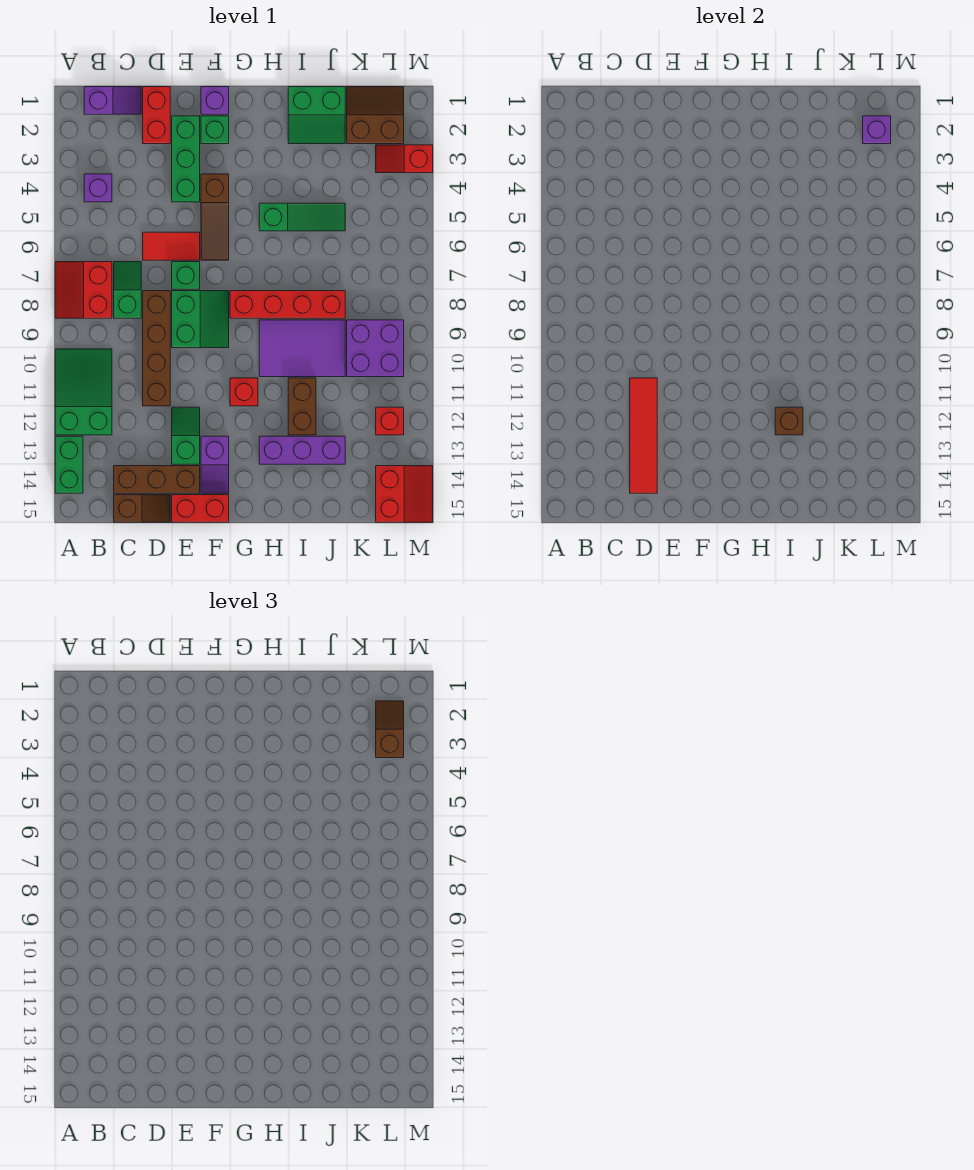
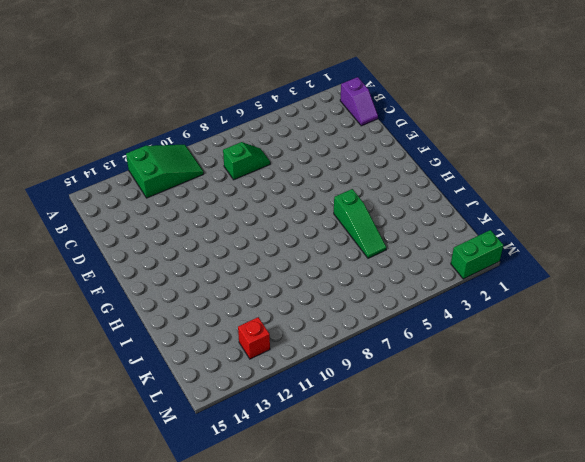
green brick M1:M2 level 1 -> green brick A13:A14 level 1
none -> red slope A7:B8 level 1 top B
none -> purple brick B4 level 1
none -> brown brick C14:E14 level 1
none -> brown slope C15:D15 level 1 top C

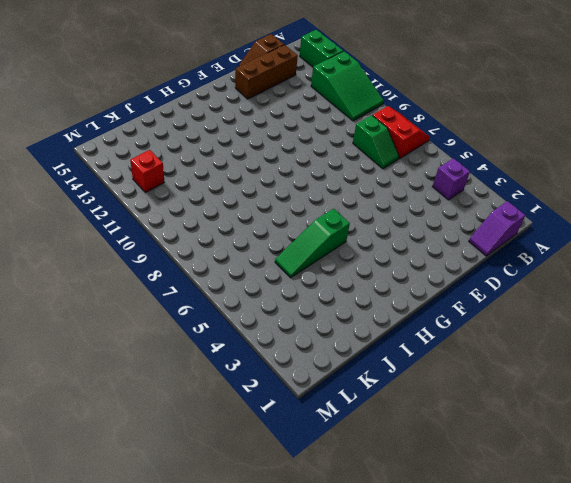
none -> red brick D1:D2 level 1
none -> red tile D6:E6 level 1
none -> brown brick D8:D11 level 1
none -> green brick E2:E4 level 1

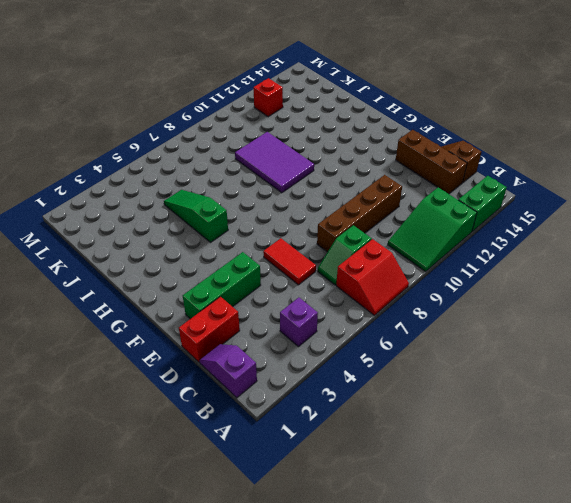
none -> green brick E7 level 1
none -> green slope E8:F9 level 1 top E
none -> green slope E12:E13 level 1 top 13
none -> red brick E15:F15 level 1

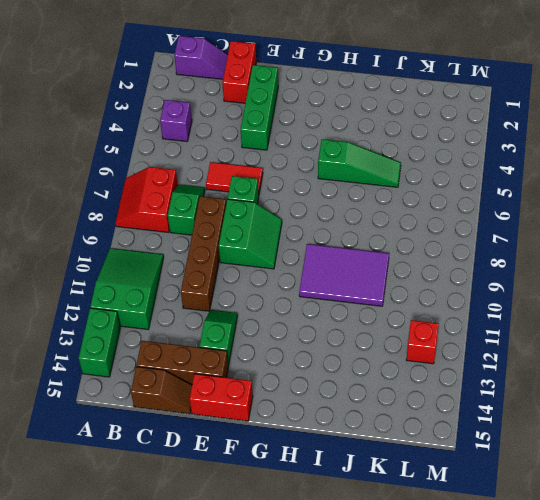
none -> purple brick F1 level 1
none -> green brick F2 level 1
none -> brown slope F4:F6 level 1 top 4
none -> purple slope F13:F14 level 1 top 13

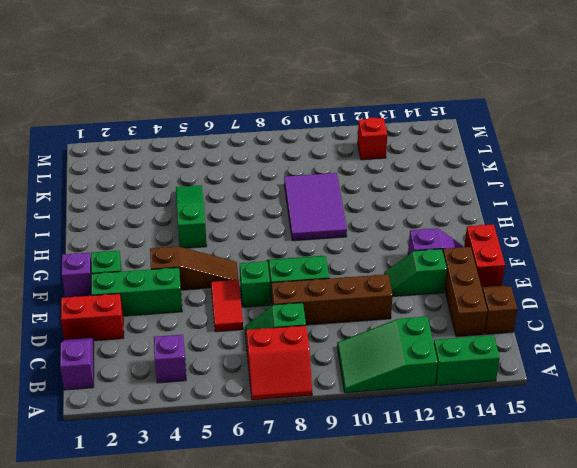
none -> red brick G8:J8 level 1
none -> red brick G11 level 1
none -> purple brick H13:J13 level 1
none -> green slope I1:J2 level 1 top 1

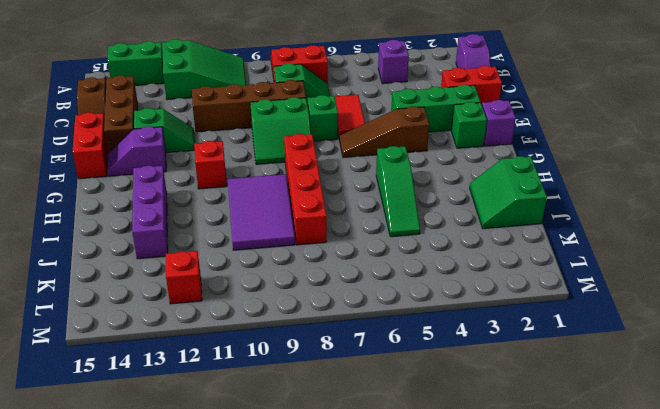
none -> brown brick I11:I12 level 1
none -> brown slope K1:L2 level 1 top 2
none -> purple brick K9:L10 level 1
none -> red slope L3:M3 level 1 top M

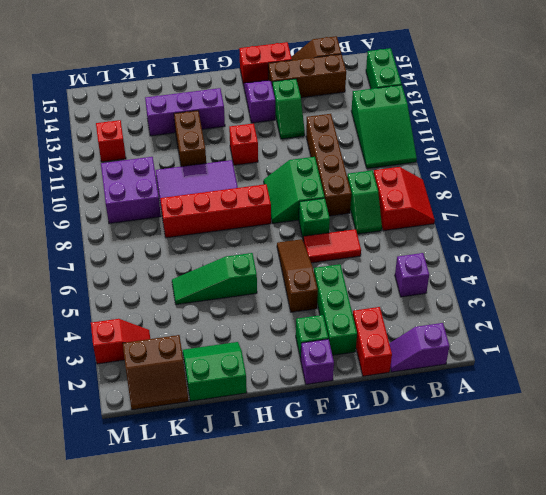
none -> red slope L14:M15 level 1 top L
none -> red tile D11:D14 level 2
none -> brown brick I12 level 2
none -> purple brick L2 level 2

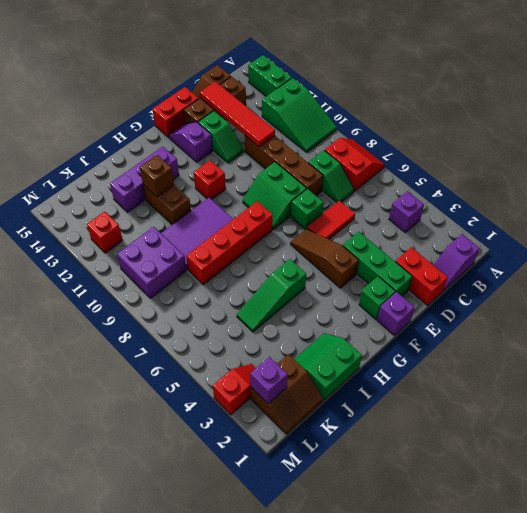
none -> red slope L14:M15 level 1 top L
none -> brown slope L2:L3 level 3 top 3

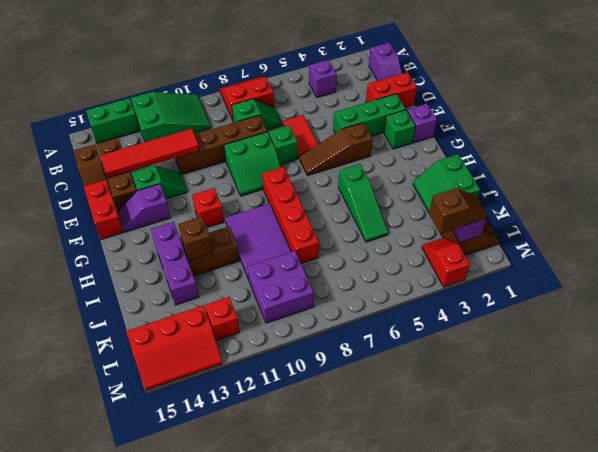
red slope L13:M15 level 1 top L -> red slope L14:M15 level 1 top L

